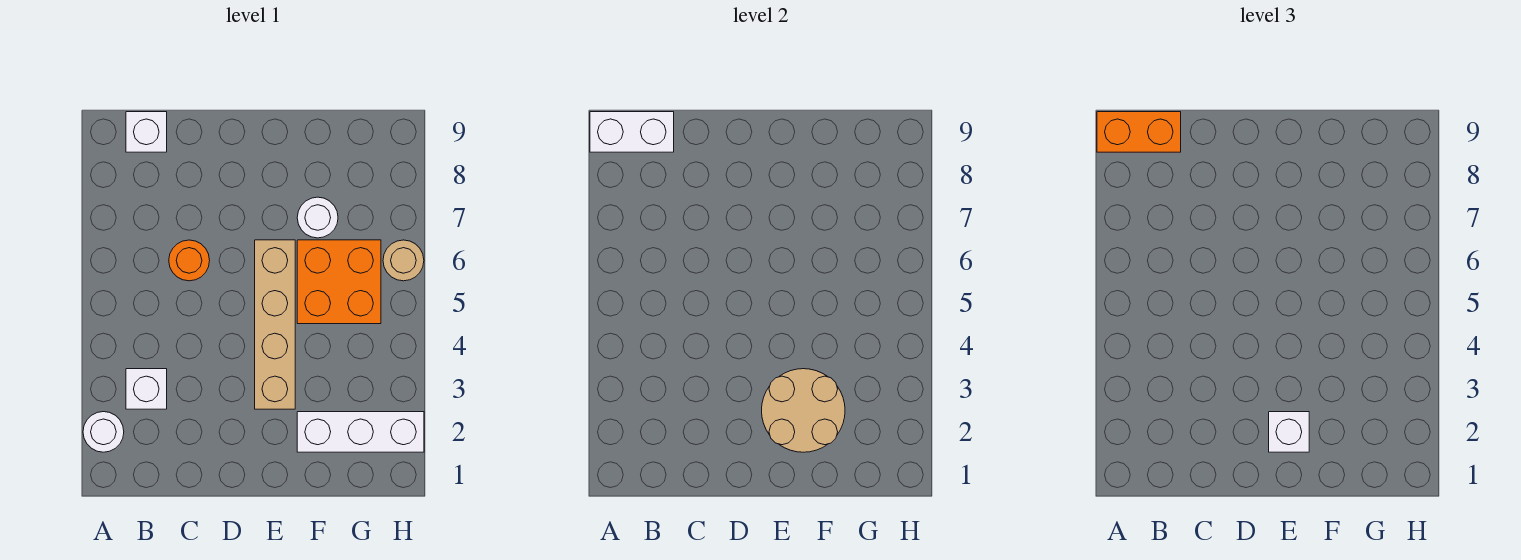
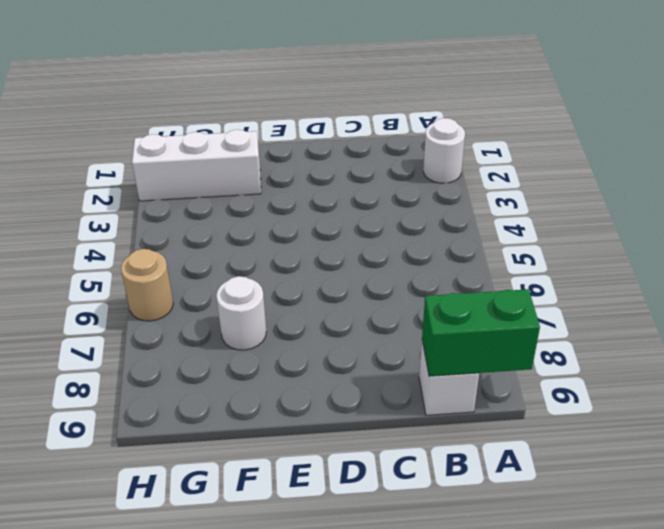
green brick A9:B9 level 2 -> white brick A9:B9 level 2
none -> white brick B3 level 1
none -> orange round brick C6 level 1
none -> tan brick E3:E6 level 1

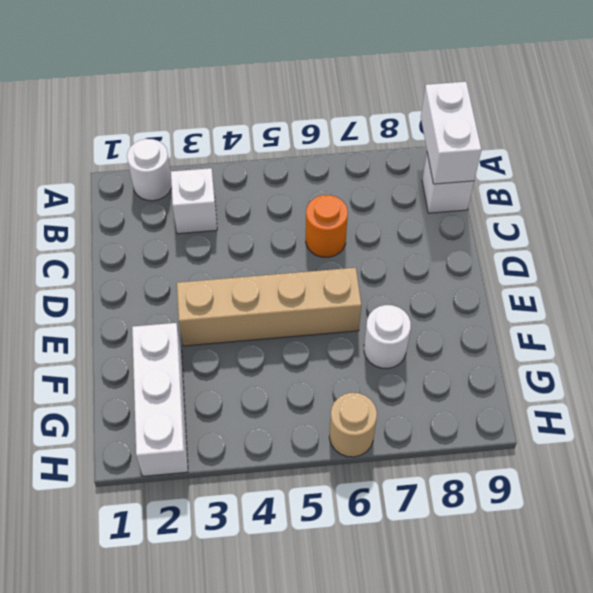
none -> orange brick F5:G6 level 1
none -> tan round brick E2:F3 level 2
none -> orange brick A9:B9 level 3

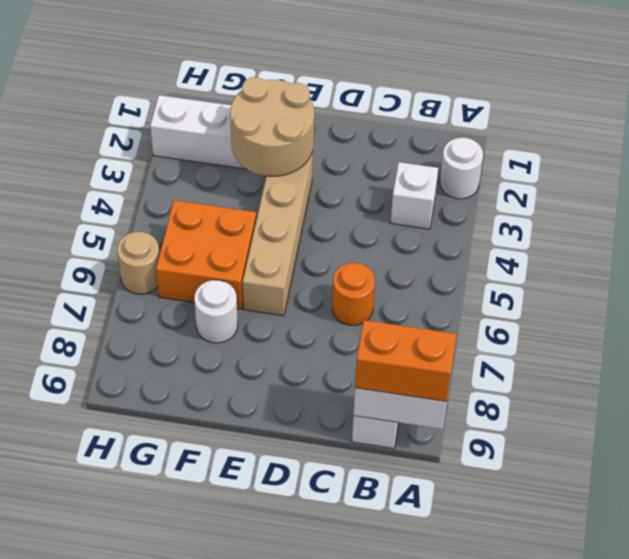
none -> white brick E2 level 3

